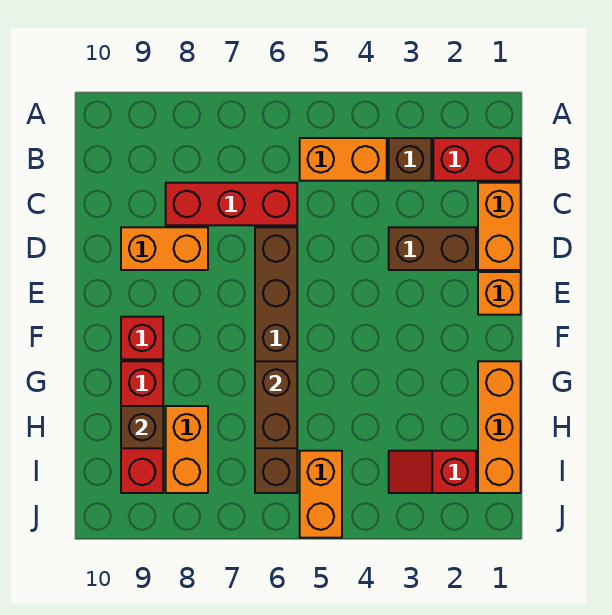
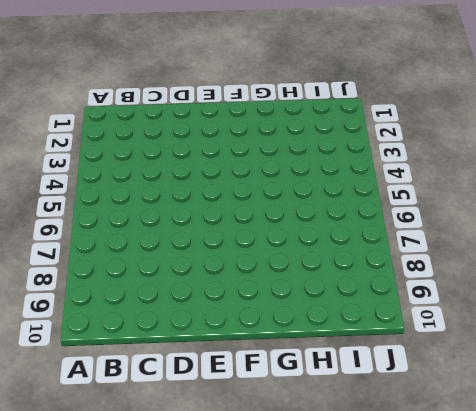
none -> red brick B1:B2 level 1
none -> brown brick B3 level 1
none -> orange brick B4:B5 level 1

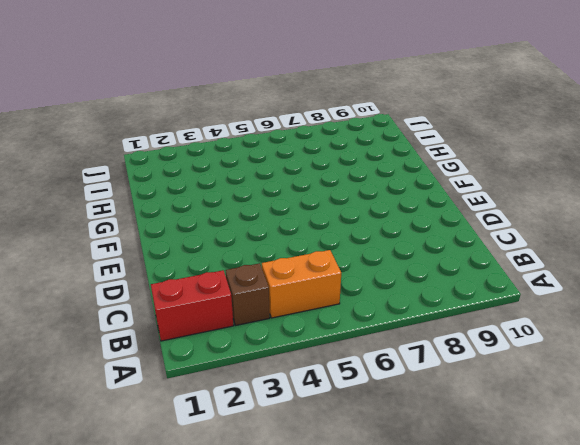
none -> orange brick C1:D1 level 1
none -> red brick C6:C8 level 1
none -> brown brick D2:D3 level 1

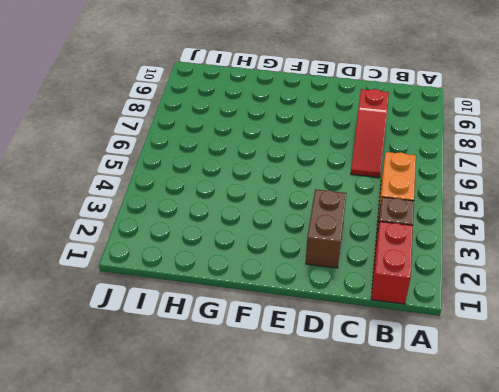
red slope C6:C8 level 1 top 8 -> red brick C6:C8 level 1
none -> orange brick C1:D1 level 1
none -> brown brick D6:I6 level 1
none -> orange brick D8:D9 level 1

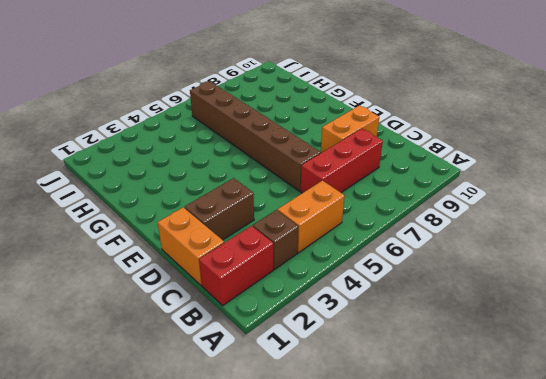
none -> orange brick E1 level 1
none -> red brick F9 level 1
none -> orange brick G1:I1 level 1

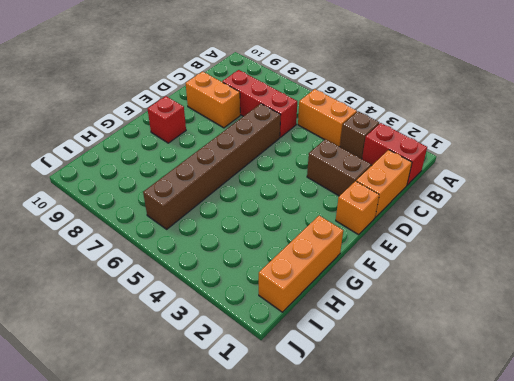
none -> red brick G9:I9 level 1
none -> orange brick H8:I8 level 1
none -> red slope I2:I3 level 1 top 2

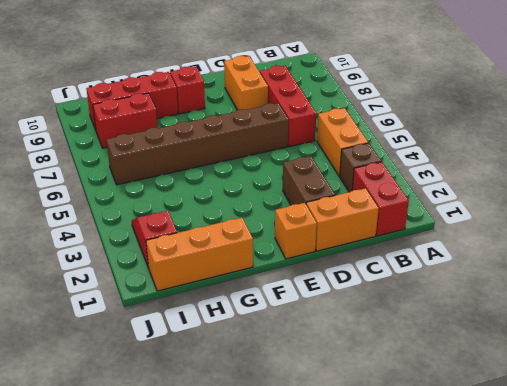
red brick H8:I8 level 1 -> orange brick H8:I8 level 1
none -> orange brick I5:J5 level 1
none -> brown brick G6:H6 level 2
none -> brown brick H9 level 2

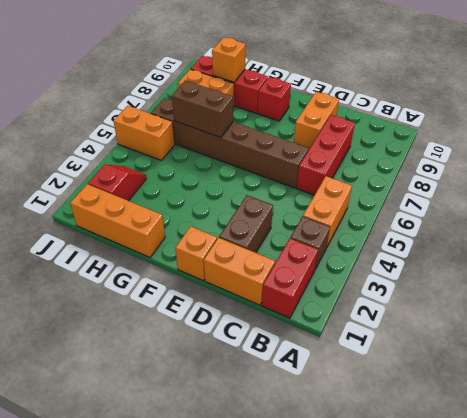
orange brick H9 level 2 -> brown brick H9 level 2

